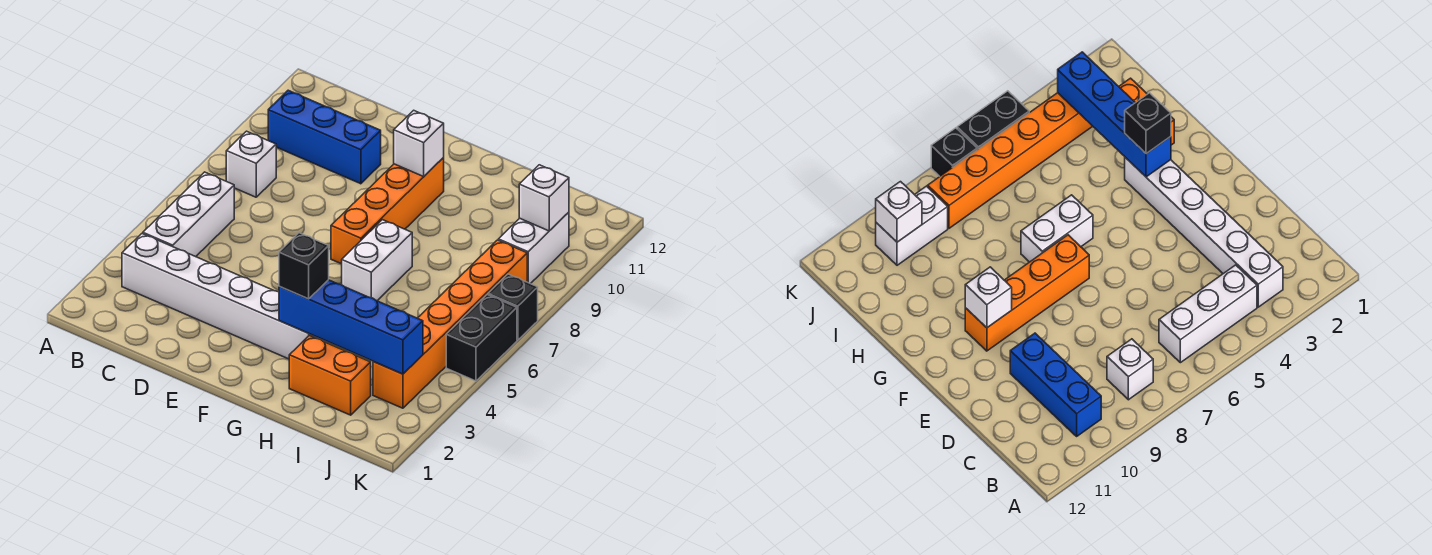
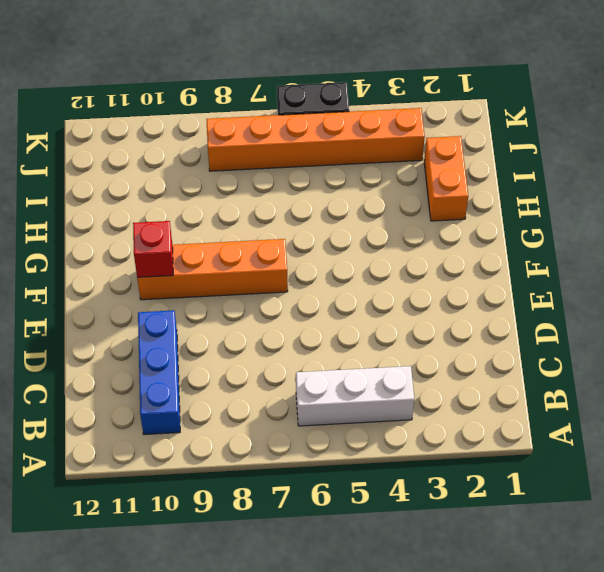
red brick F10 level 2 -> white brick F10 level 2
none -> white brick B3:G3 level 1
none -> white brick B8 level 1
none -> white brick G6:G7 level 1

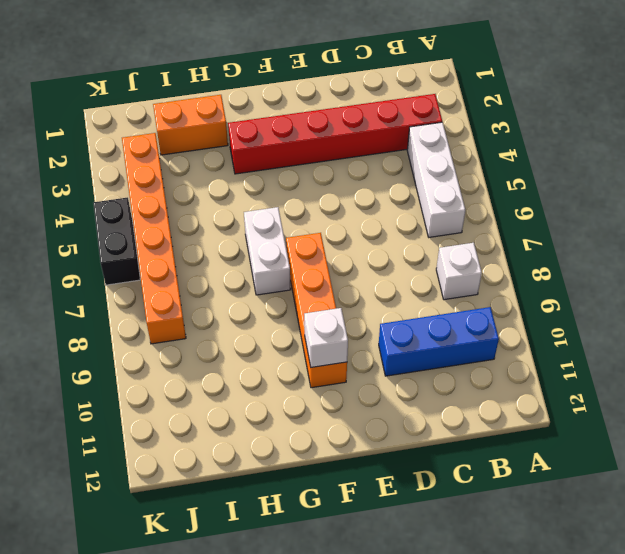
red brick B3:G3 level 1 -> white brick B3:G3 level 1
none -> white brick J9:J10 level 1
none -> black brick K7 level 1
none -> blue brick G3:J3 level 2

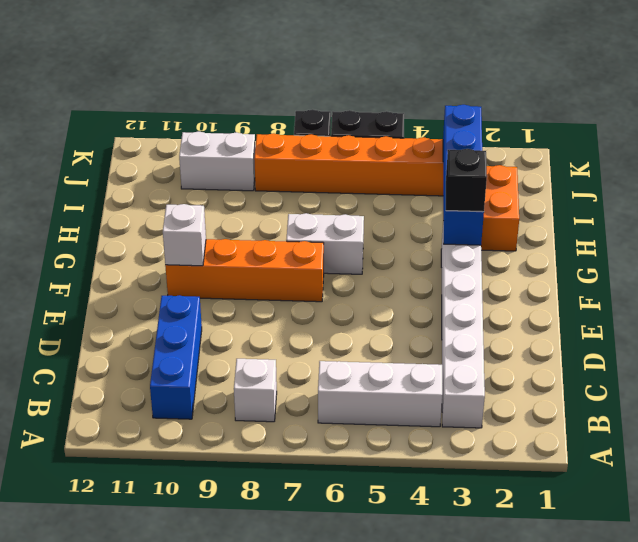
none -> white brick J10 level 2

